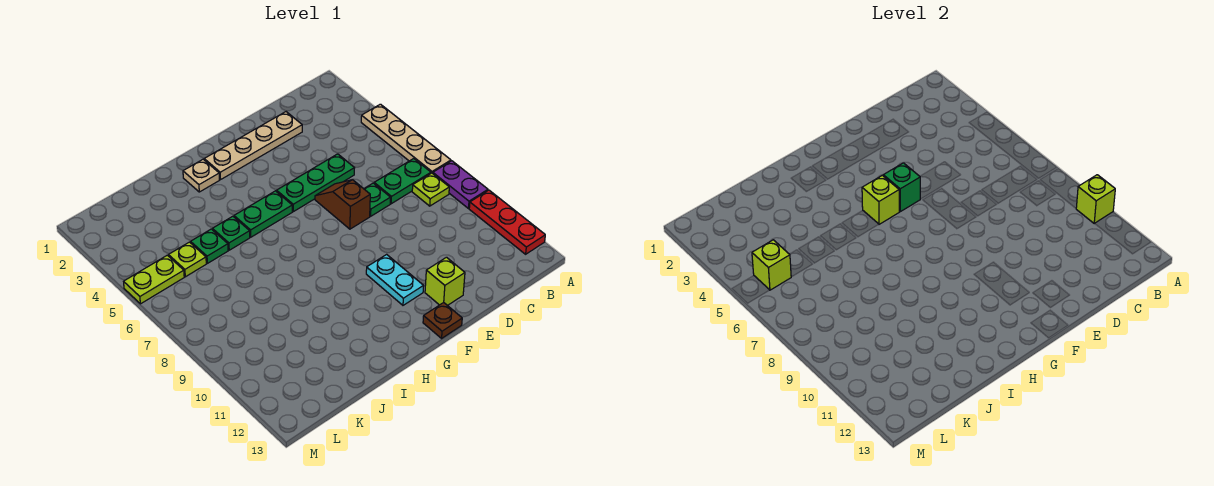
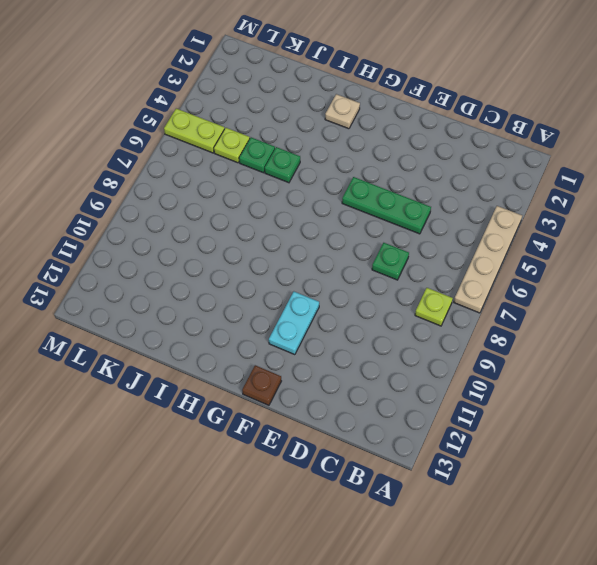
none -> purple plate A8:A9 level 1
none -> red plate A10:A12 level 1
none -> green plate B7:C7 level 1

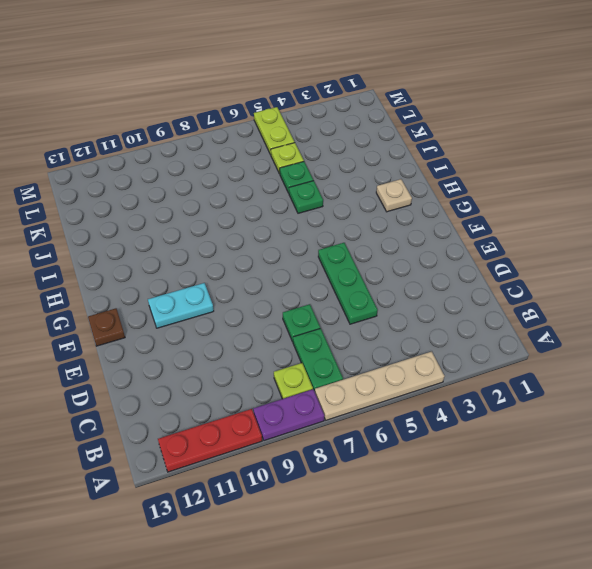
none -> tan plate D2:G2 level 1
none -> brown slope E6:E7 level 1 top 7
none -> lime brick E12 level 1

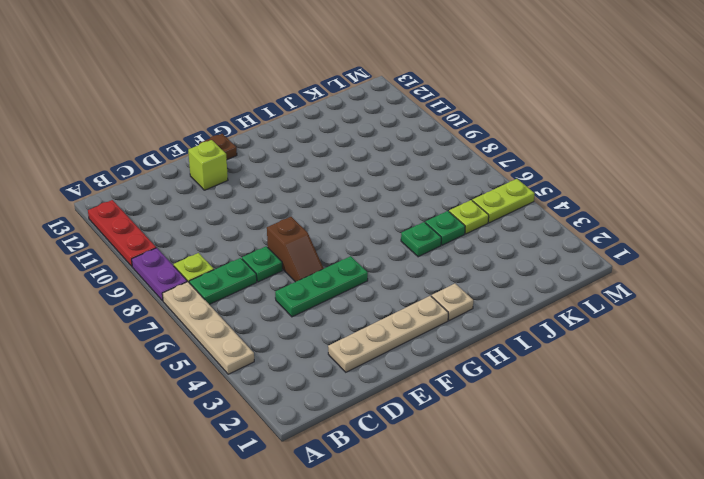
none -> cyan plate F10:F11 level 1
none -> green plate G5:H5 level 1
none -> lime brick A10 level 2

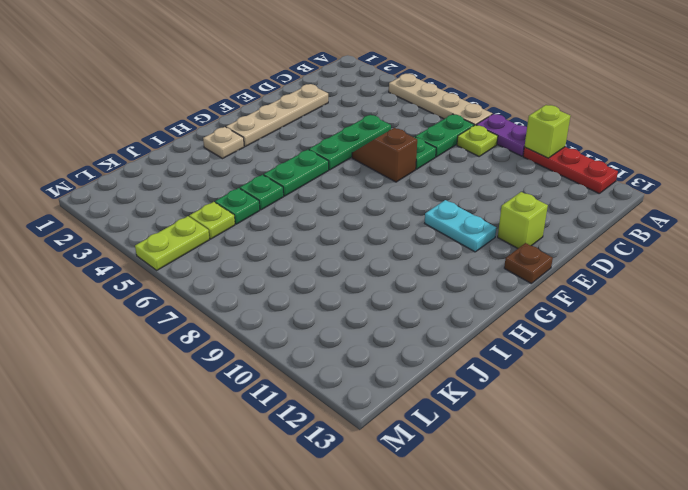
none -> green brick F5 level 2
none -> lime brick G5 level 2
none -> lime brick L5 level 2

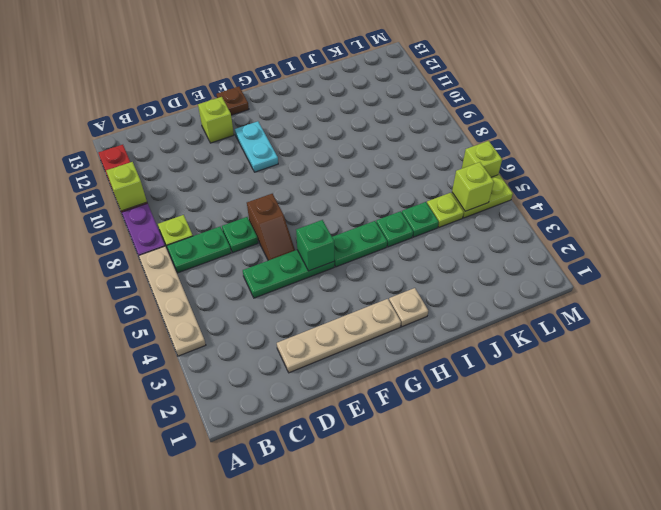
lime brick M6 level 1 -> lime brick G5 level 2

